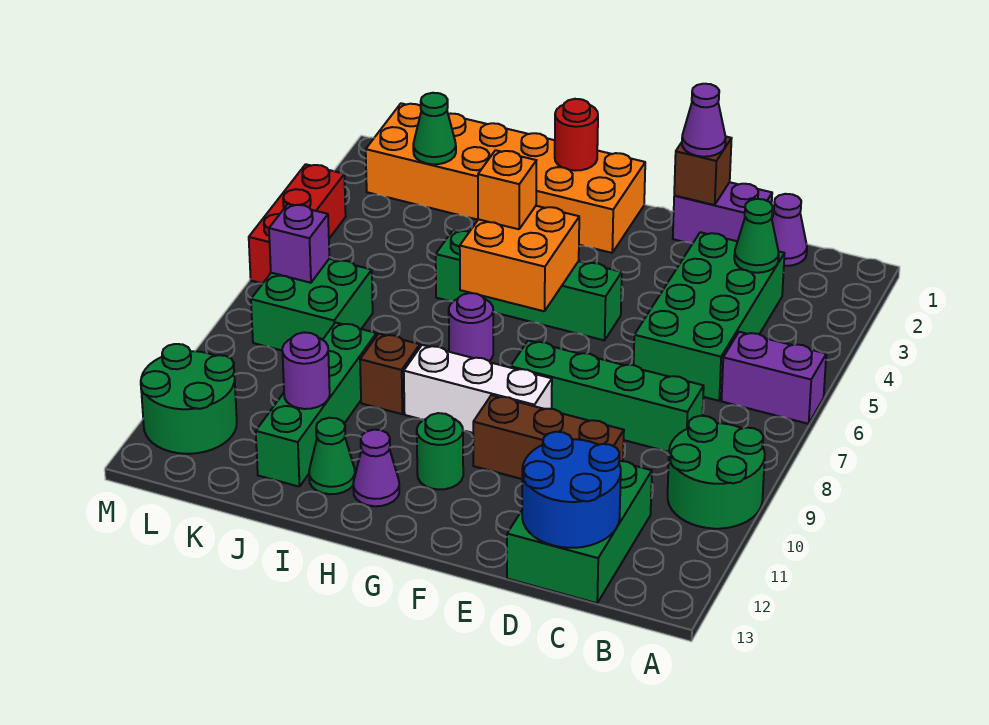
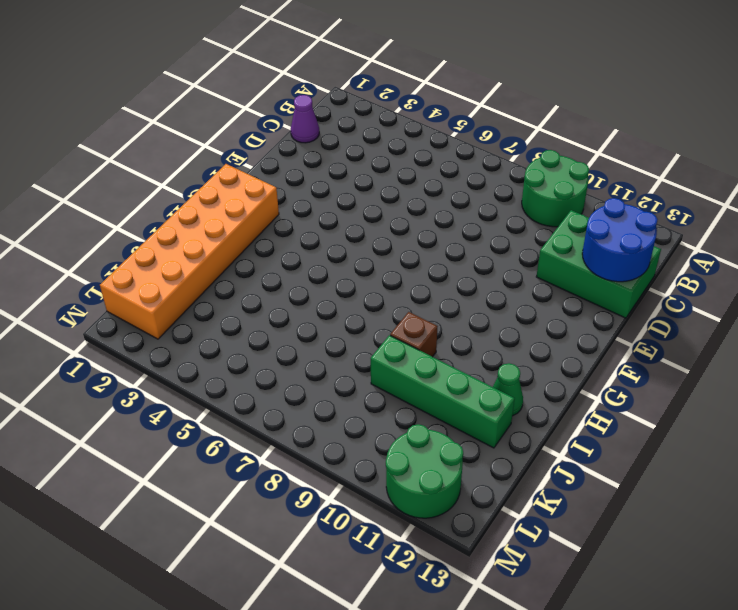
none -> purple brick A6:B6 level 1
none -> green brick C3:D6 level 1
none -> green brick C8:F8 level 1
none -> purple brick D1:E1 level 1

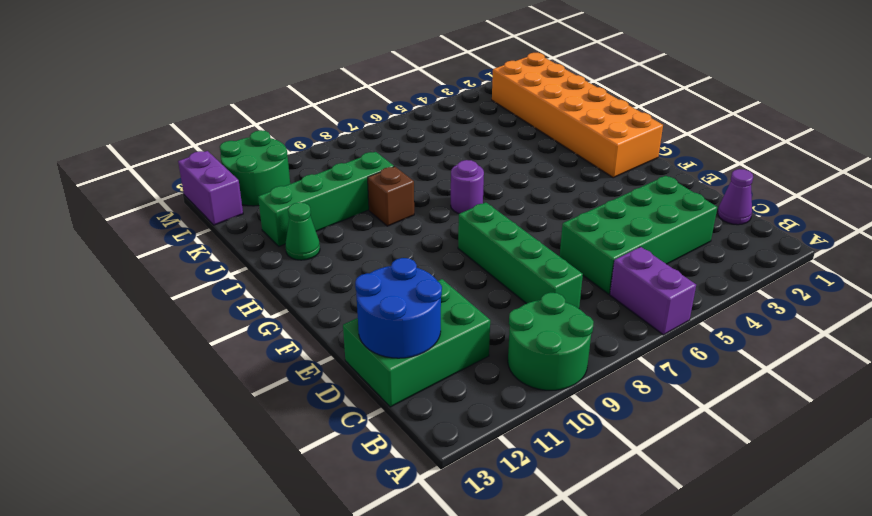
purple brick L13:M13 level 1 -> purple brick D1:E1 level 1
none -> brown brick D10:F10 level 1
none -> green brick F5:I5 level 1
none -> white brick F9:H9 level 1
none -> green round brick G11 level 1

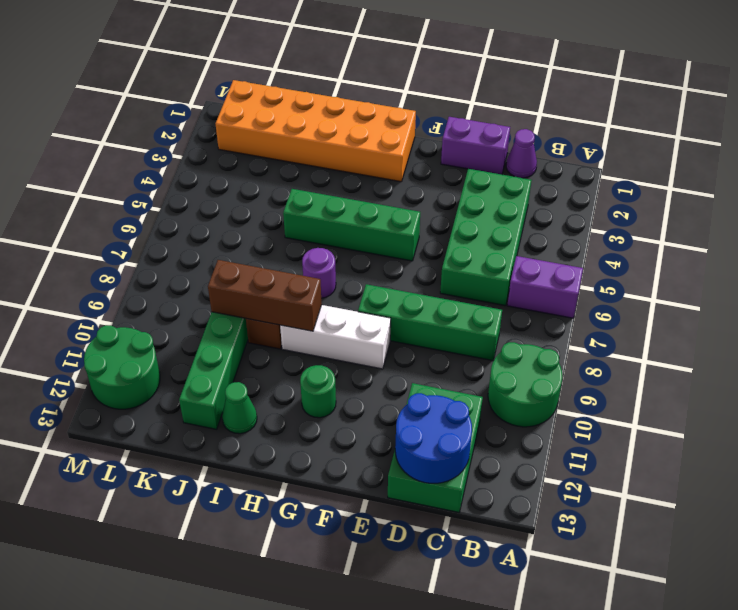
brown brick H9:J9 level 2 -> brown brick D10:F10 level 1
none -> purple cone H12 level 1
none -> green brick K7:L8 level 1
none -> red brick M4:M6 level 1
none -> green cone C3 level 2

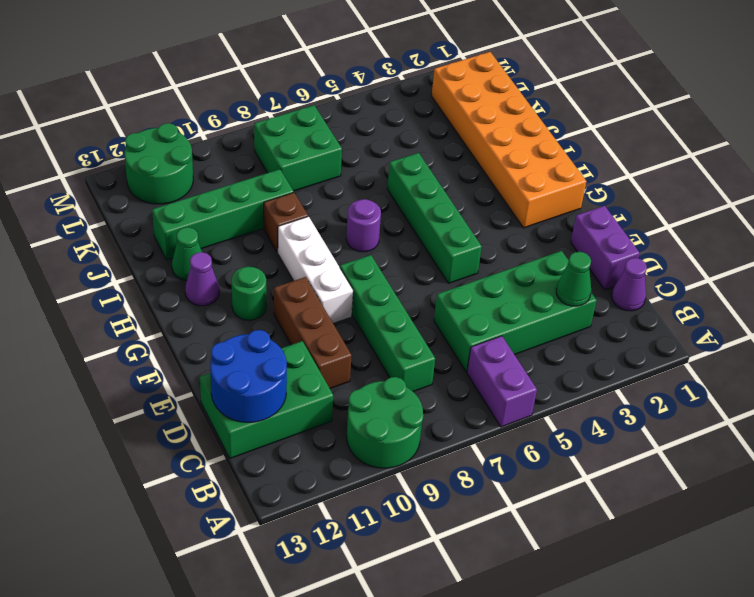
none -> red brick M4:M6 level 1
none -> brown brick E1 level 2
none -> orange brick G5:H6 level 2
none -> red round brick H1 level 2

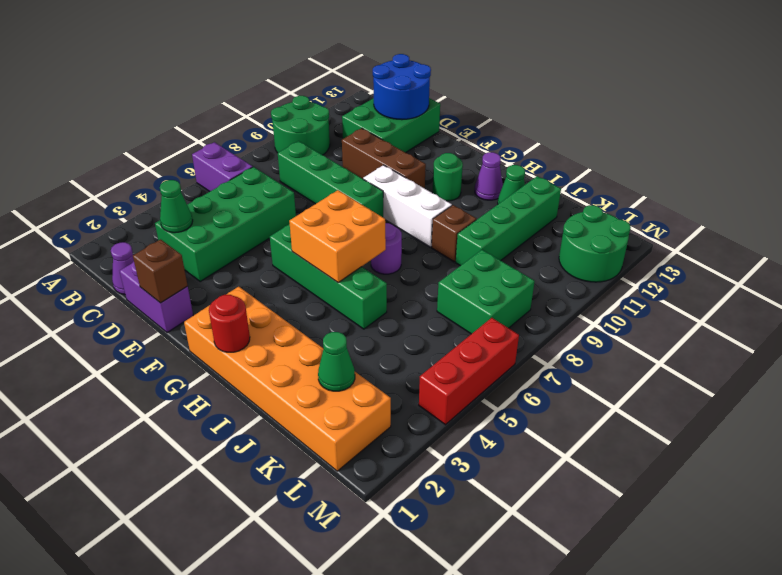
none -> purple round brick J11 level 2
none -> purple brick L7 level 2
none -> purple cone E1 level 3
none -> orange brick H5 level 3

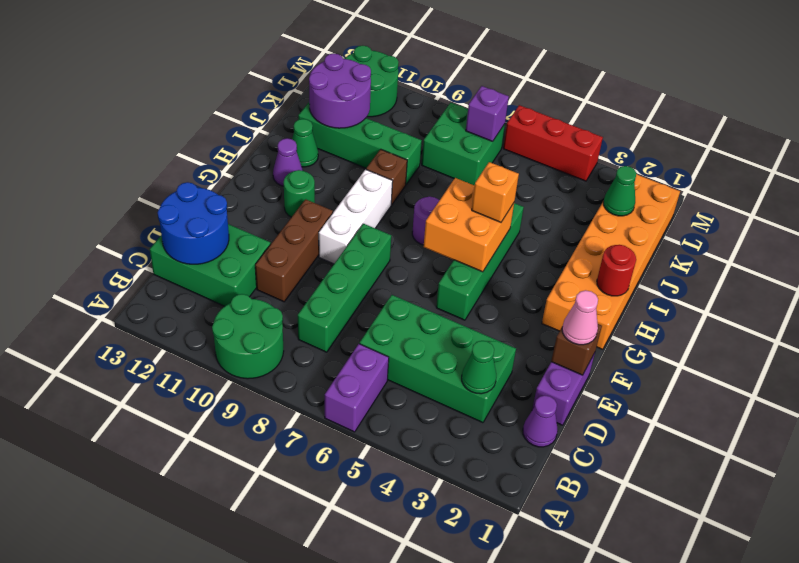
pink cone E1 level 3 -> purple cone E1 level 3
purple round brick J11:K12 level 2 -> purple round brick J11 level 2

